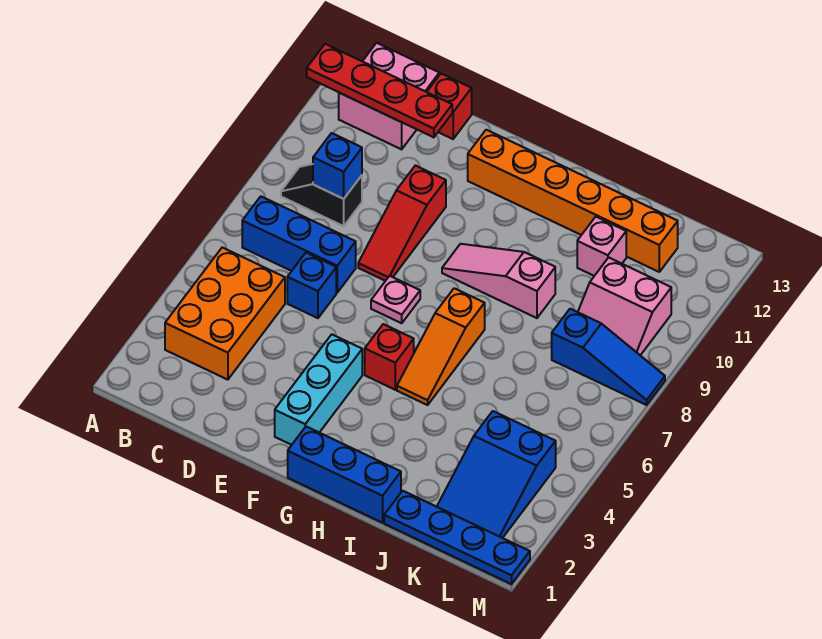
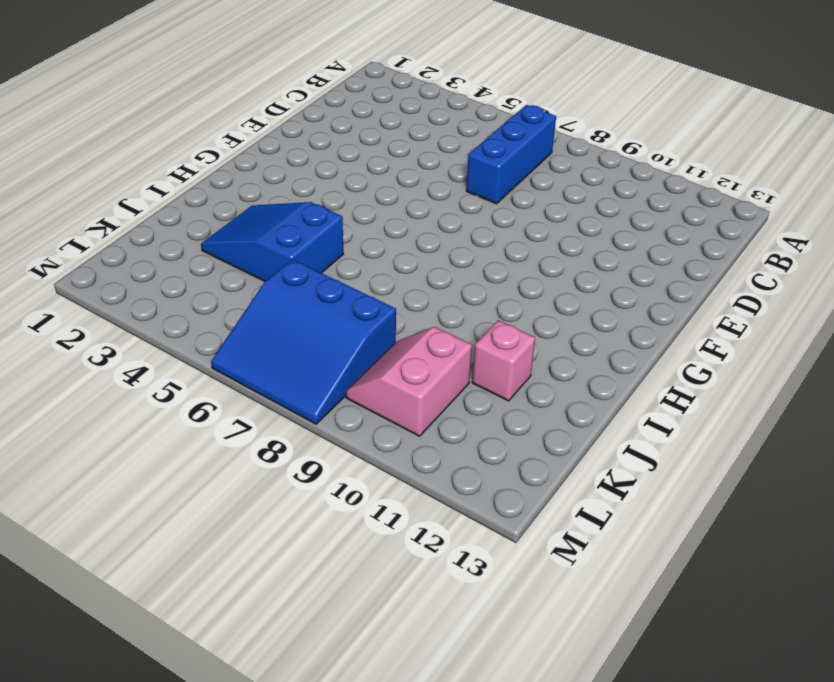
blue slope I3:J5 level 1 top 5 -> blue slope K2:L4 level 1 top 4
blue slope K6:M8 level 1 top K -> blue slope K8:M8 level 1 top K
none -> orange brick B3:C5 level 1
none -> black slope B9:C9 level 1 top C
none -> pink brick B12:C13 level 1

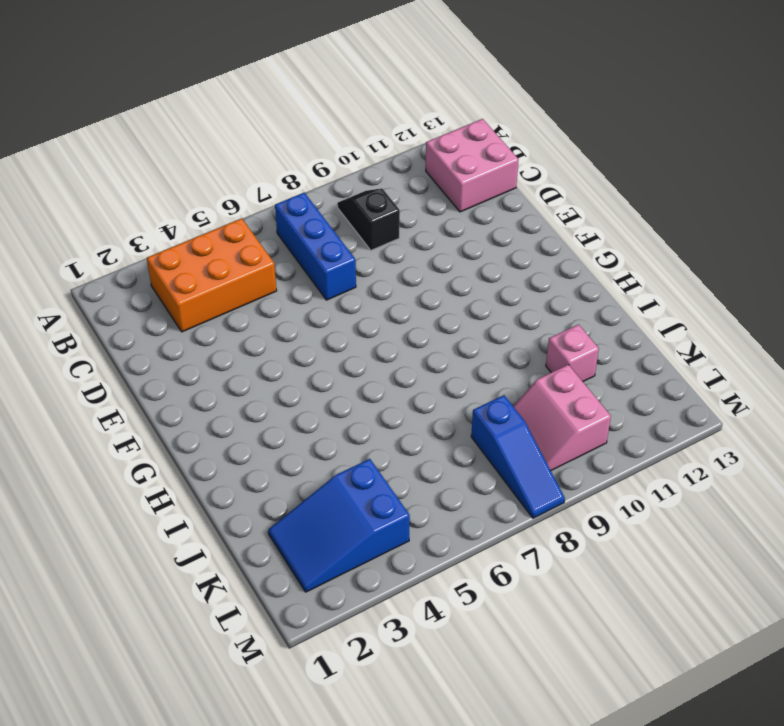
none -> blue brick D6 level 1
none -> red brick D13 level 1
none -> red slope E8:E10 level 1 top 10

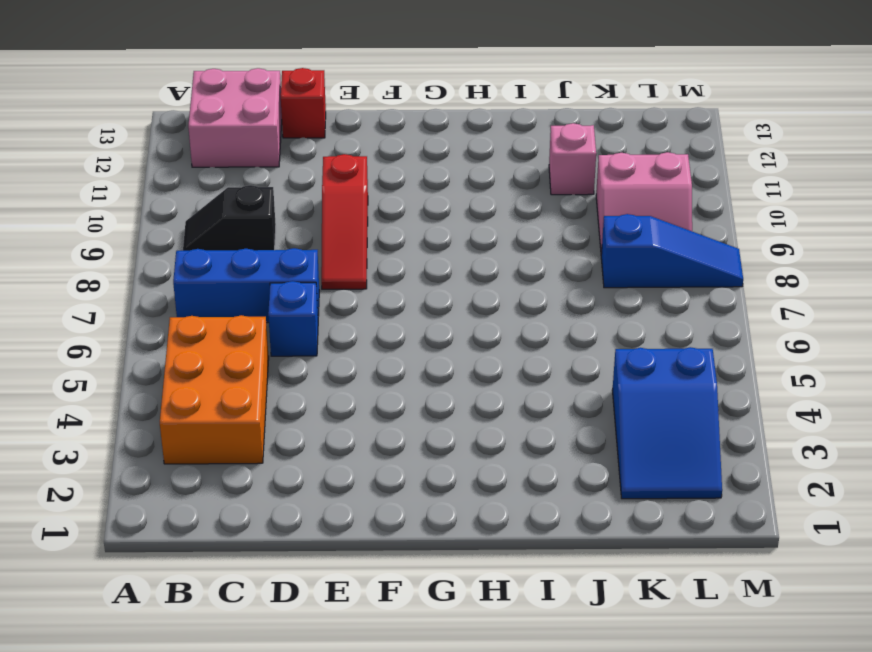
none -> cyan brick F2:F4 level 1
none -> pink plate F7 level 1
none -> orange brick F12:K12 level 1

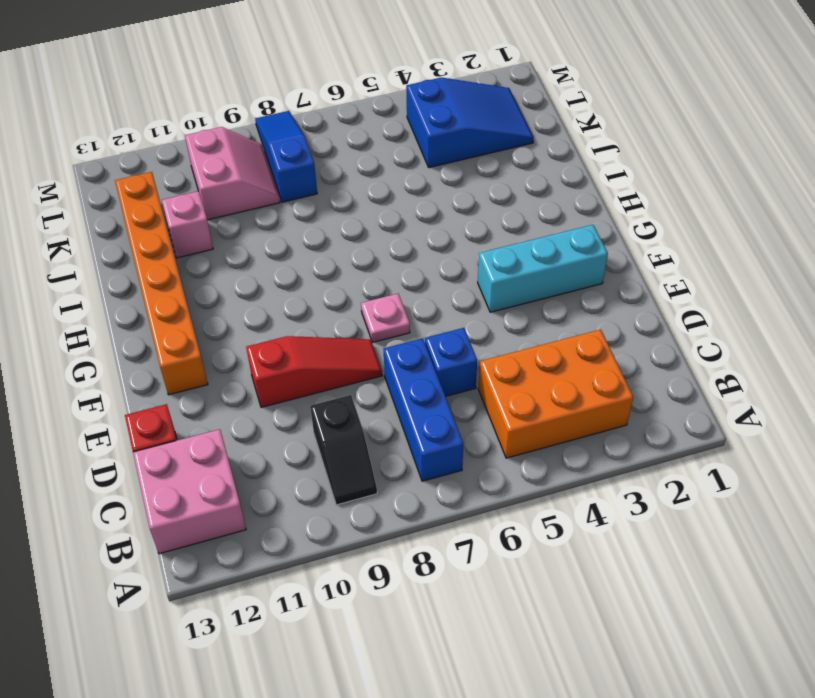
none -> blue brick G1:I1 level 1
none -> red brick G5 level 1
none -> pink slope G9:I9 level 1 top I

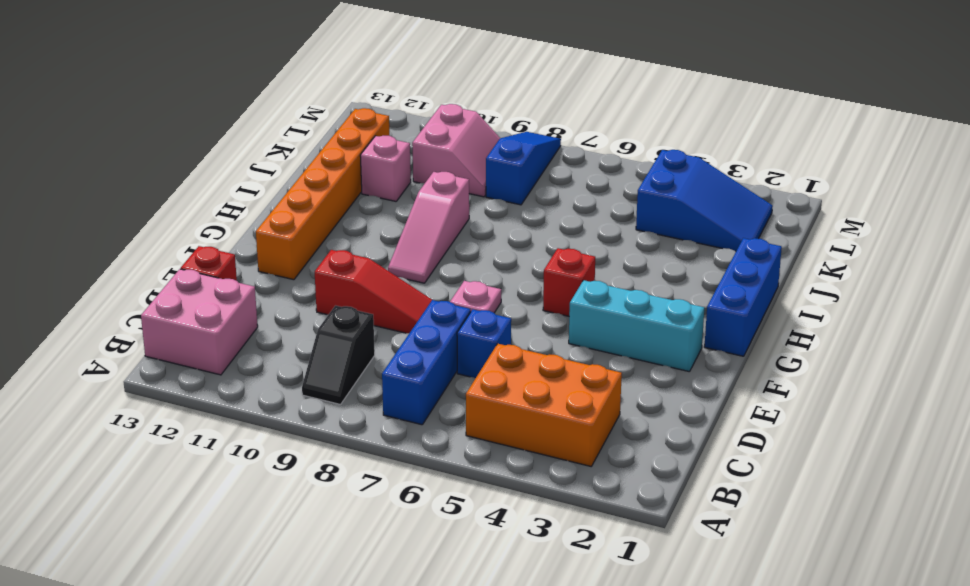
none -> orange slope H5:H7 level 1 top 7
none -> blue plate J1:M1 level 1
none -> red plate A12:D12 level 2

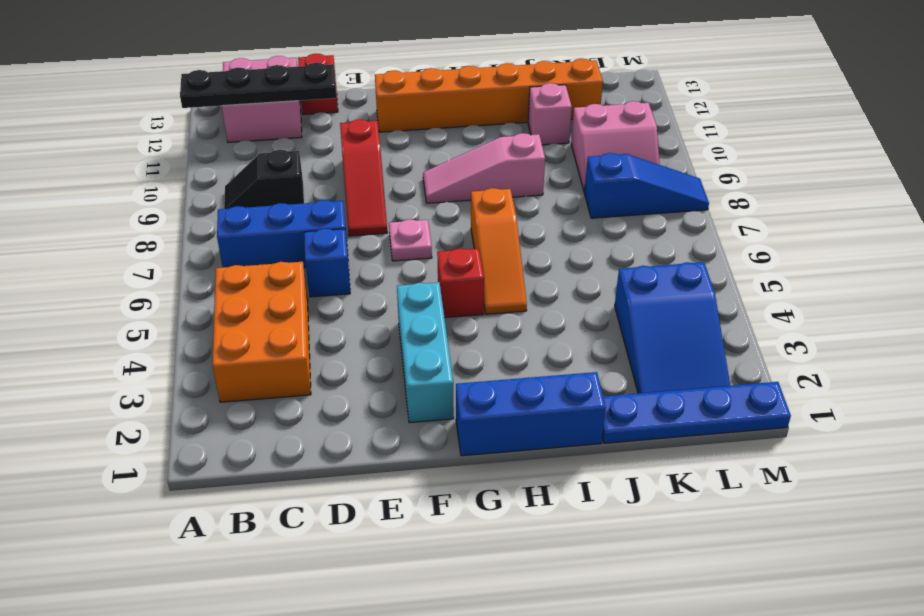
black plate A12:D12 level 2 -> red plate A12:D12 level 2
none -> blue brick C9 level 2

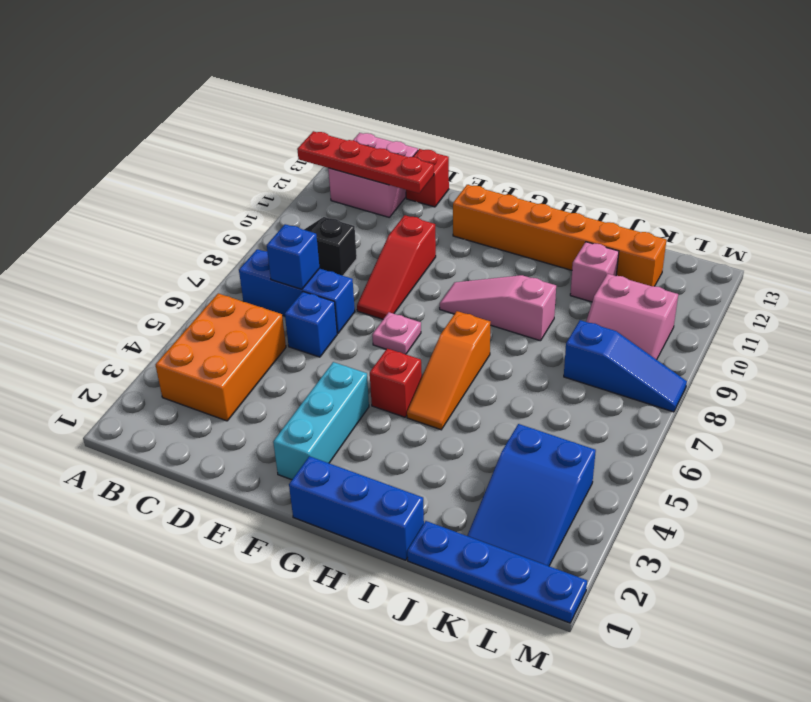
blue brick C7 level 2 -> blue brick C9 level 2

